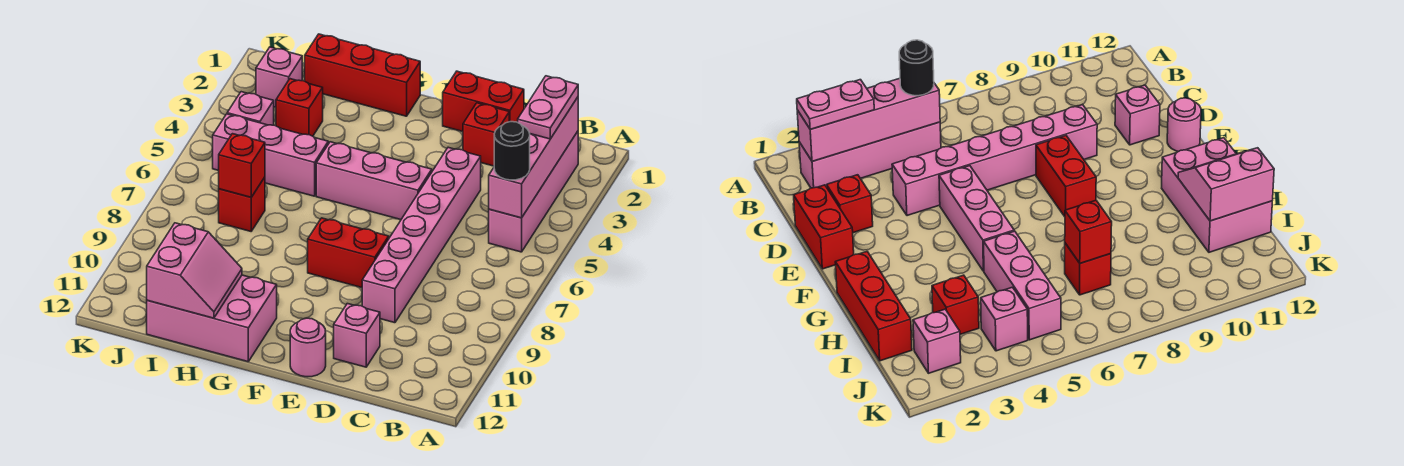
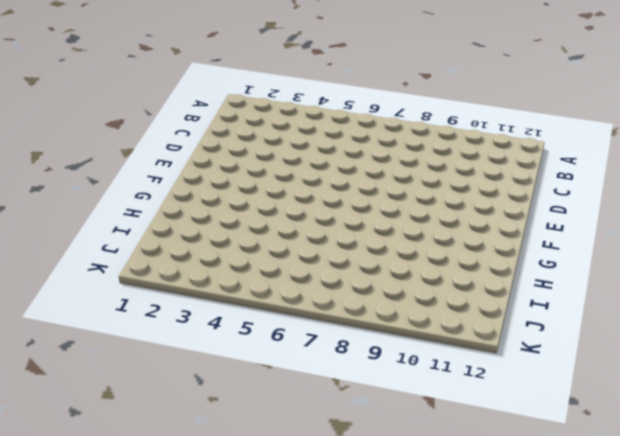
none -> pink brick B2:B5 level 1
none -> red brick D1:E1 level 1
none -> red brick D2 level 1

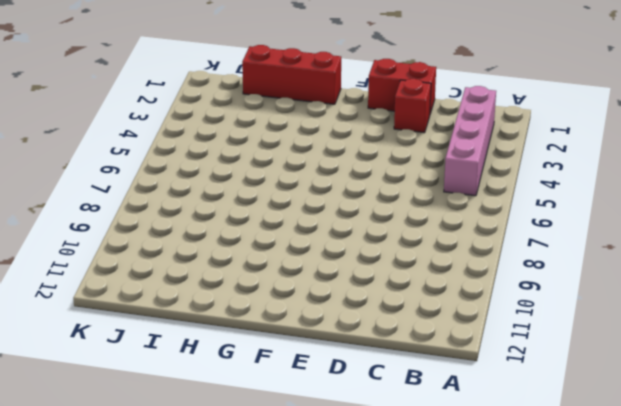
none -> pink brick D4:D9 level 1
none -> pink brick D11 level 1
none -> pink brick E5:G5 level 1

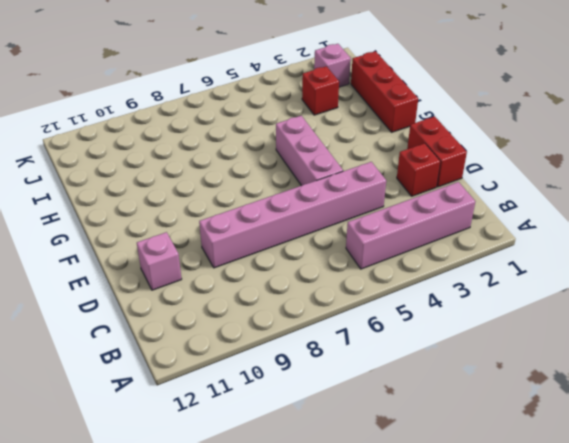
none -> red brick E8:F8 level 1
none -> pink round brick E12 level 1
none -> pink brick G11:I12 level 1

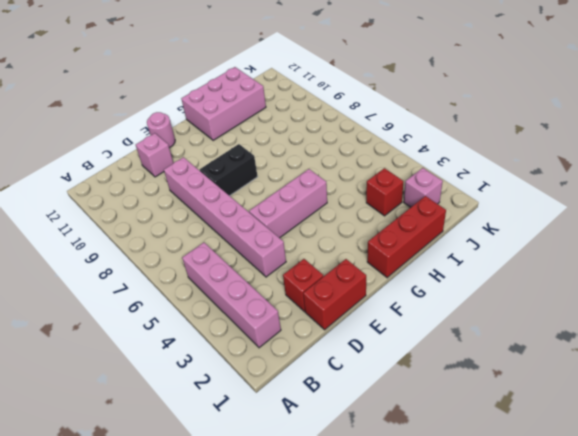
black brick E8:F8 level 1 -> red brick E8:F8 level 1
none -> pink brick H5:J5 level 1
none -> red brick I7 level 1
none -> pink brick J4 level 1

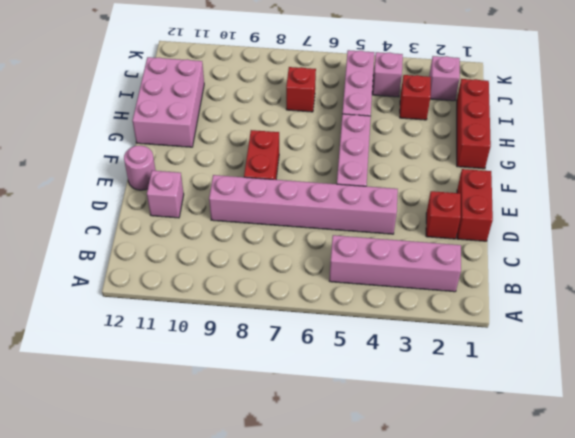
none -> pink brick B2:B5 level 2
none -> pink slope H11:I12 level 2 top I
none -> red brick I7 level 2

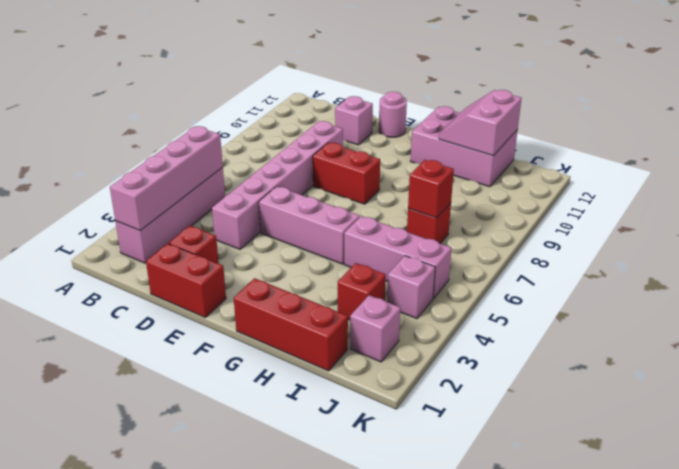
none -> pink plate B2:B3 level 3
none -> black round brick B5 level 3

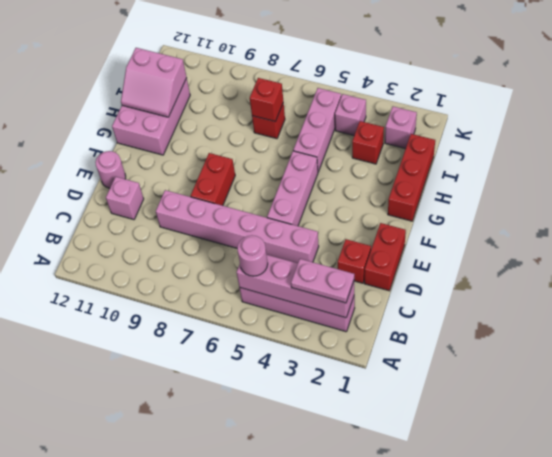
pink round brick B5 level 3 -> black round brick B5 level 3

